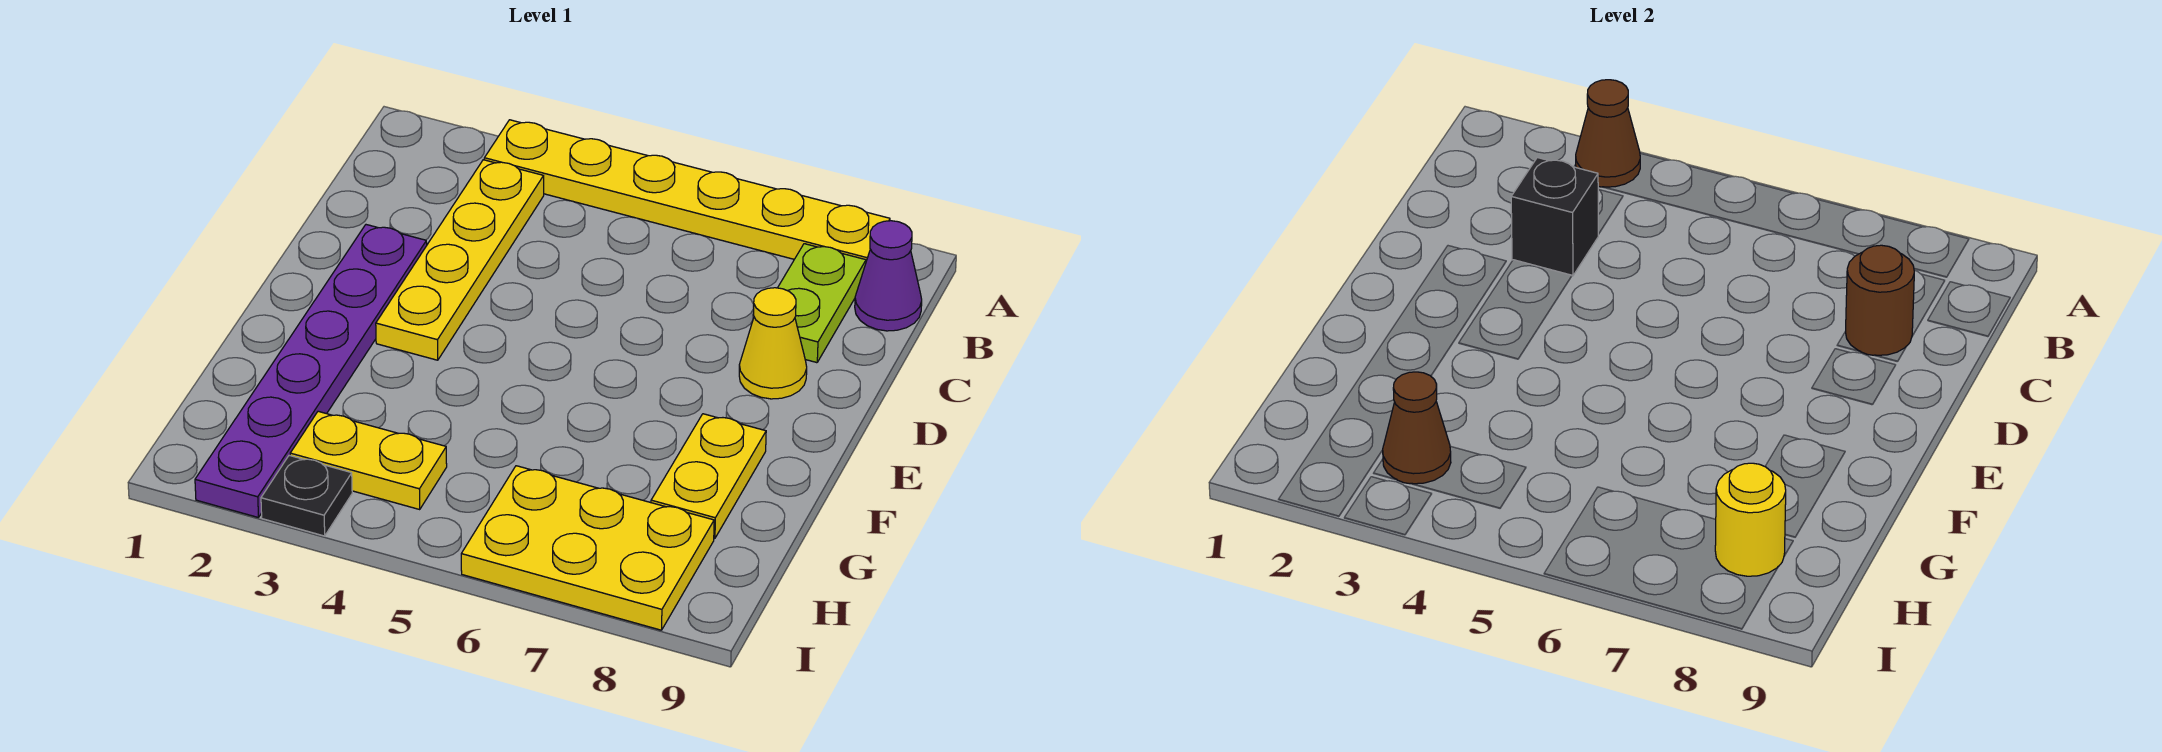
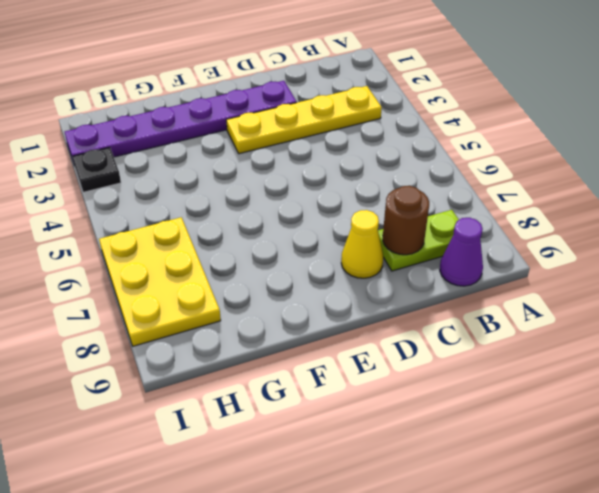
none -> yellow plate A3:A8 level 1
none -> yellow plate F8:G8 level 1
none -> yellow plate H3:H4 level 1

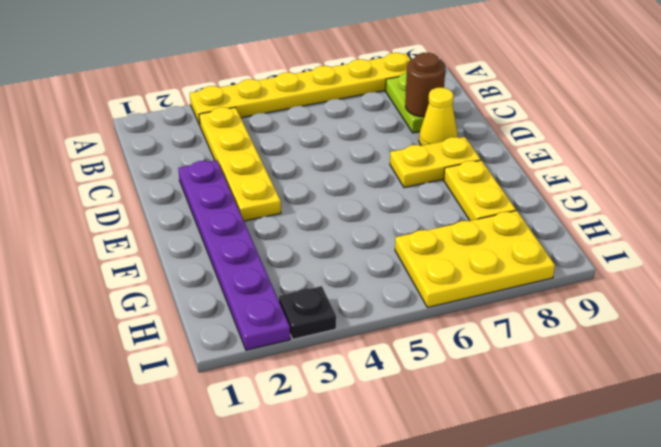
yellow plate E7:E8 level 1 -> yellow plate H3:H4 level 1
none -> purple cone B9 level 1
none -> brown cone A3 level 2
none -> black brick C3 level 2

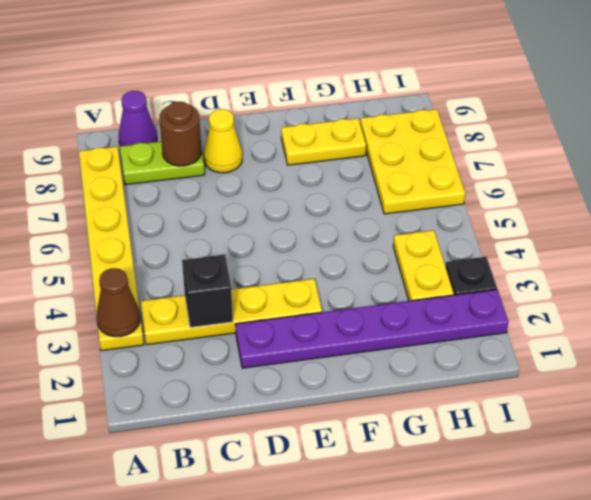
none -> brown cone H3 level 2
none -> yellow round brick H8 level 2

